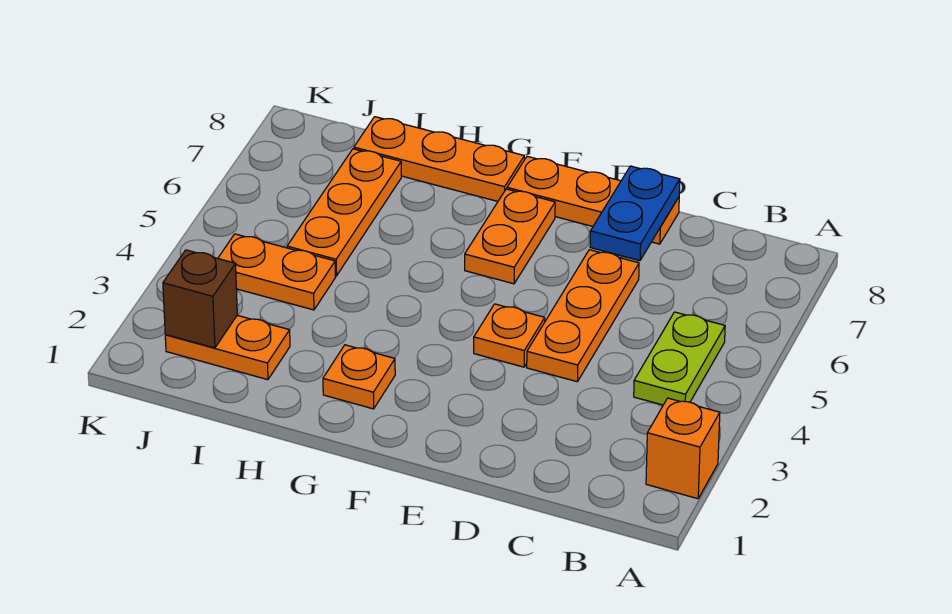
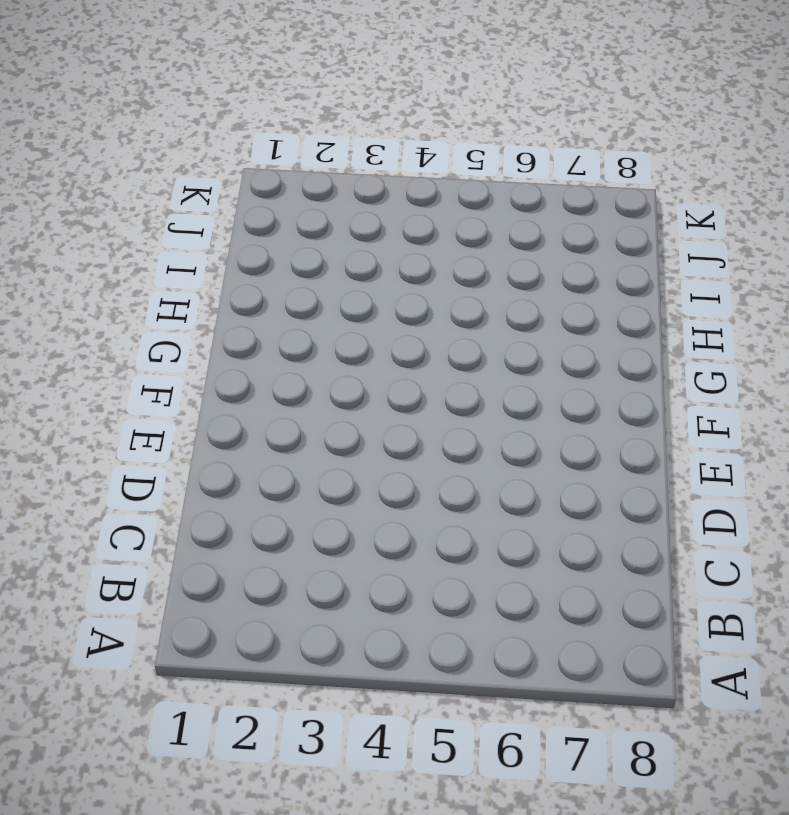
none -> orange brick A2 level 1
none -> lime plate B4:B5 level 1
none -> orange plate D4:D6 level 1

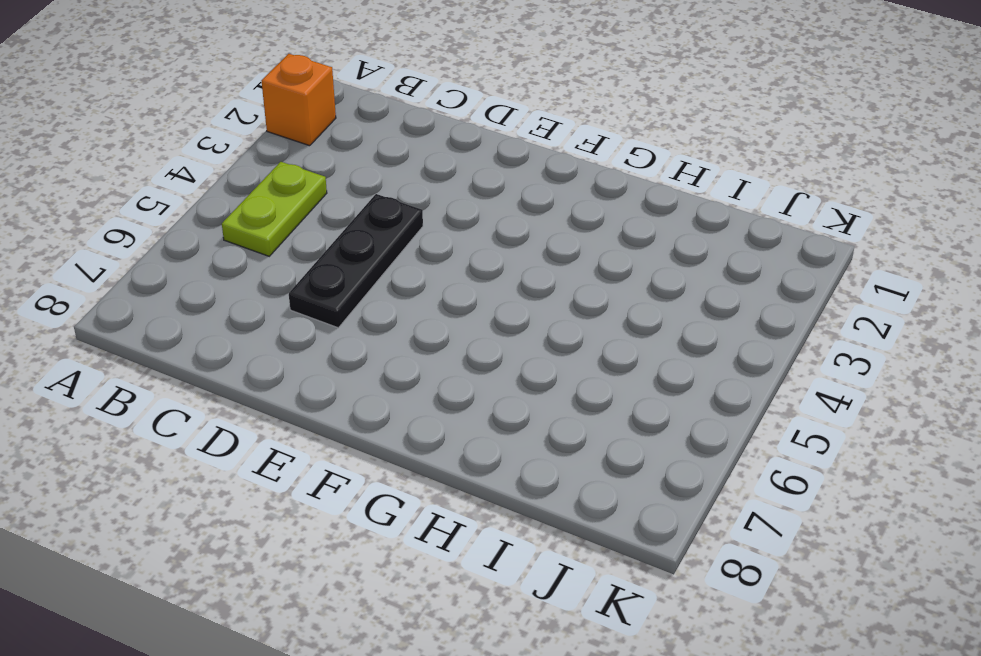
black plate D4:D6 level 1 -> orange plate D4:D6 level 1
none -> orange plate D8:F8 level 1
none -> orange plate E4 level 1
none -> orange plate F6:F7 level 1

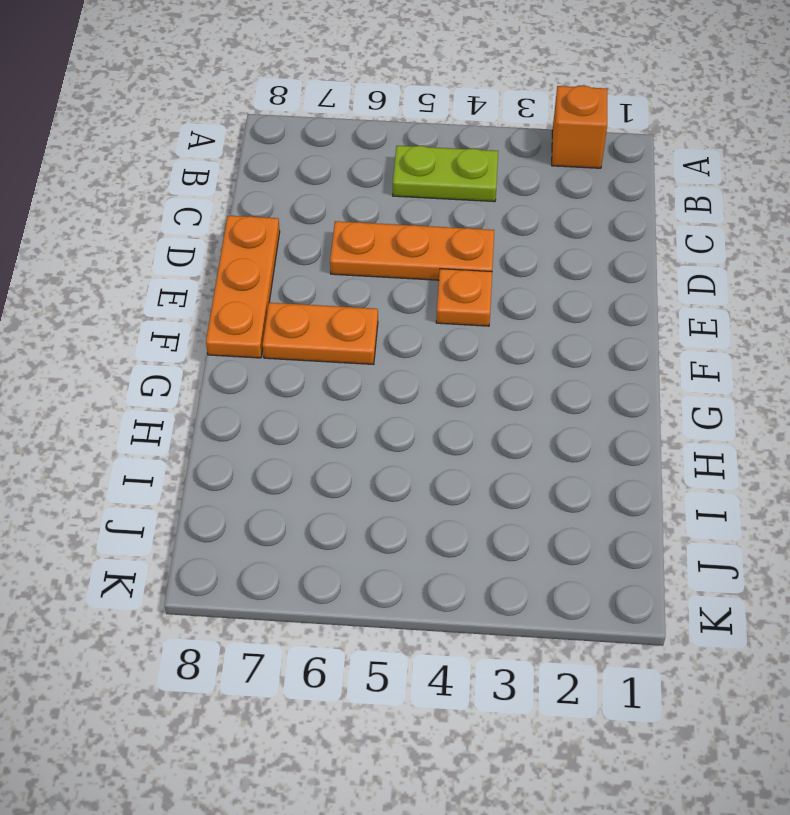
none -> orange plate G2 level 1
none -> orange plate G8:I8 level 1
none -> orange plate I2:J2 level 1

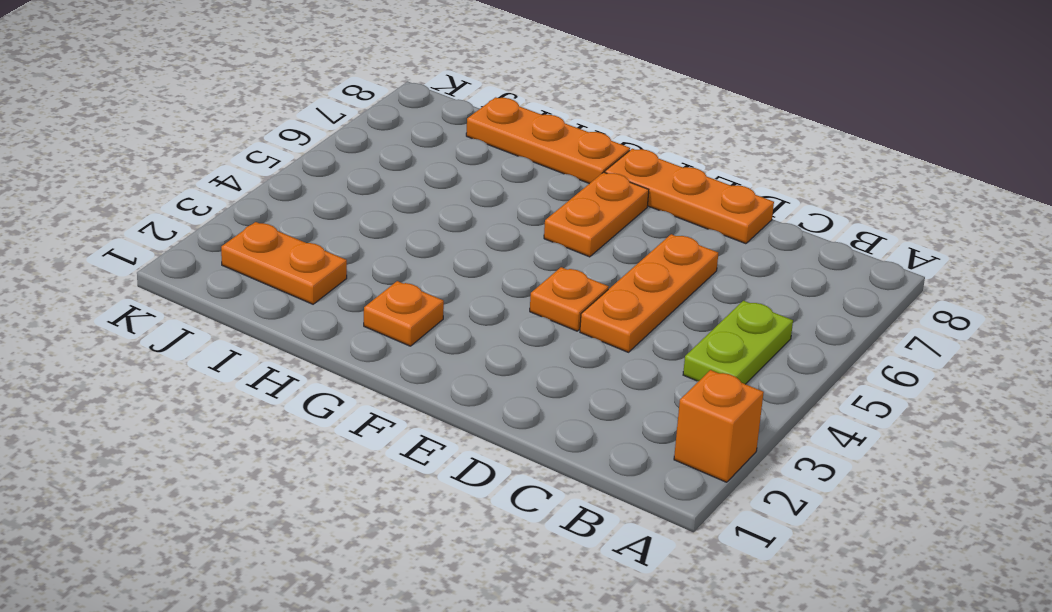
none -> orange plate I4:J4 level 1
none -> orange plate I5:I7 level 1
none -> blue plate D7:D8 level 2

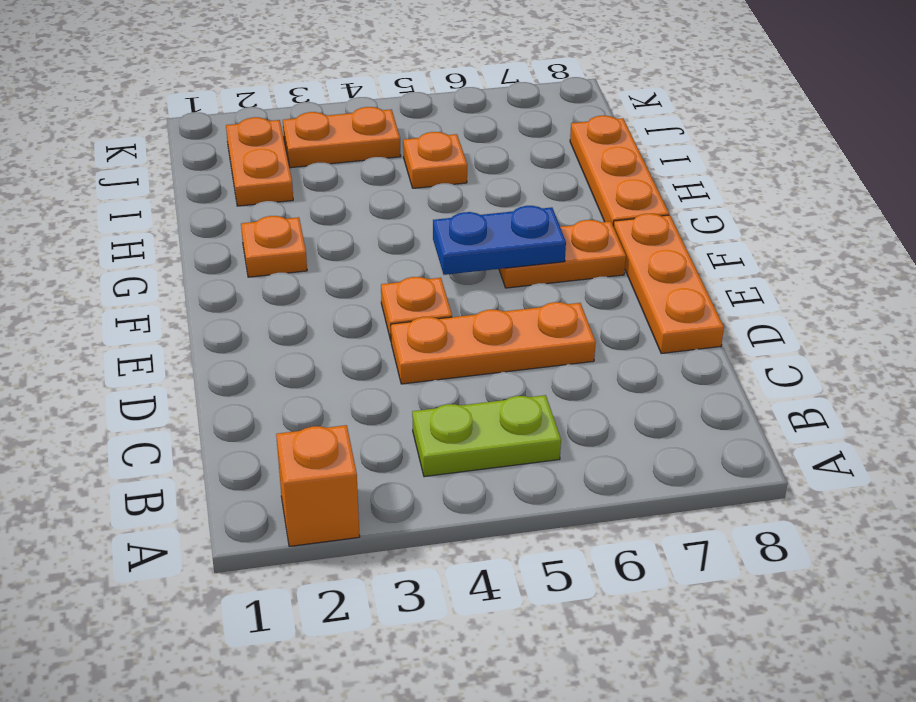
blue plate F5:F6 level 2 -> blue plate D7:D8 level 2
orange plate I5 level 1 -> orange plate I5:I7 level 1
orange plate J3:J4 level 1 -> orange plate I4:J4 level 1
none -> brown brick J2 level 2

